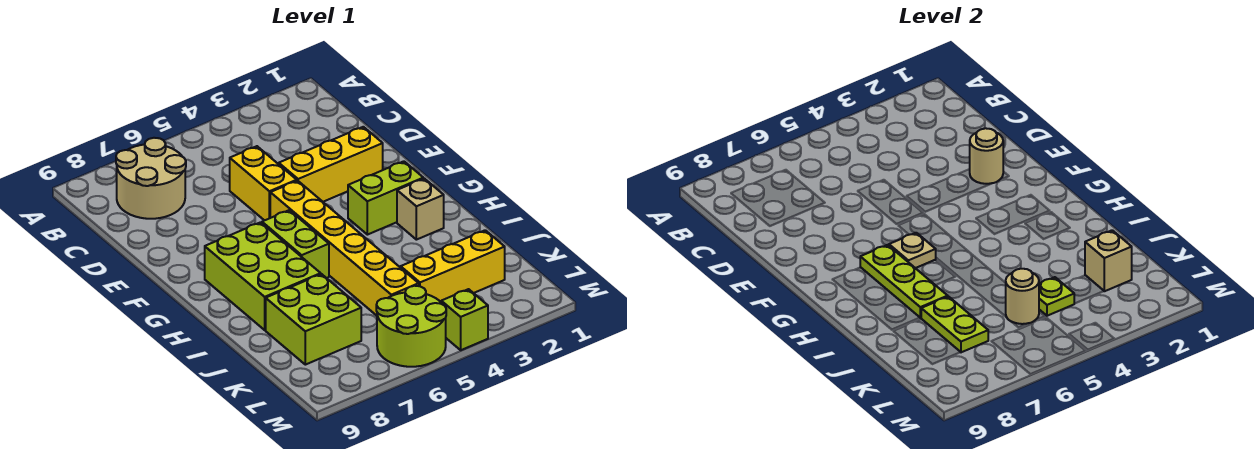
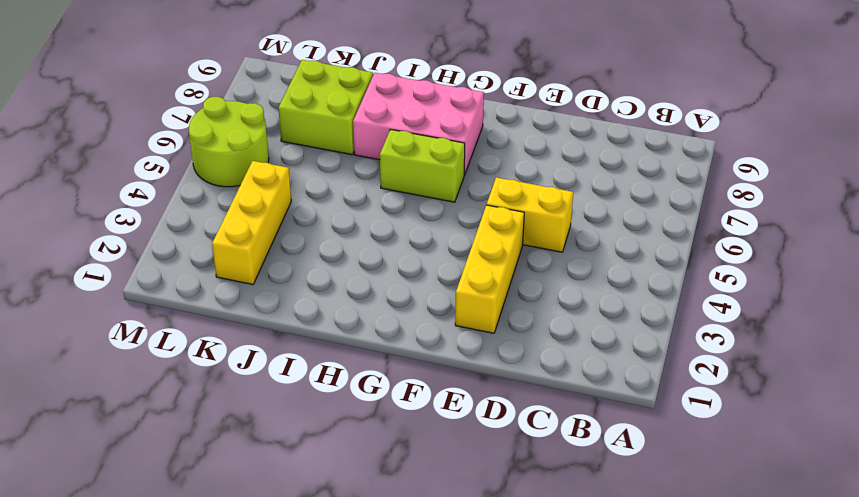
pink brick G7:I8 level 1 -> lime brick G7:I8 level 1
none -> tan round brick B7:C8 level 1
none -> yellow brick F5:K5 level 1
none -> lime brick G2:G3 level 1

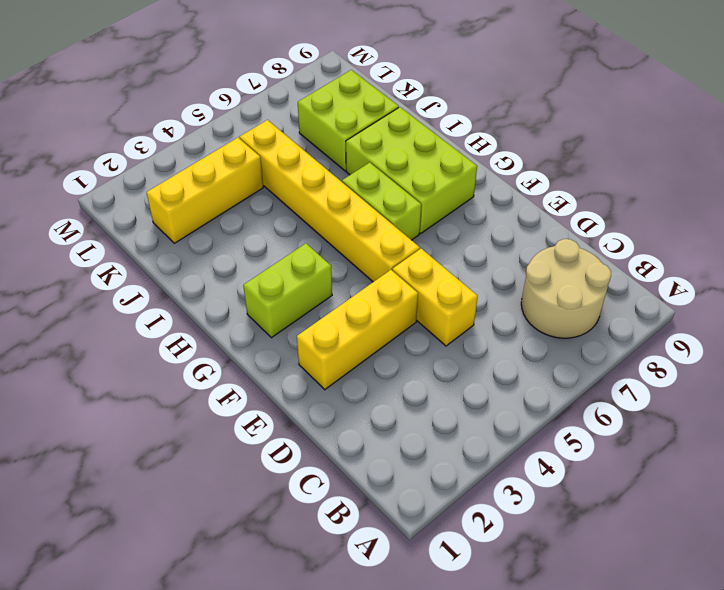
none -> tan brick H2 level 1
none -> lime round brick L5:M6 level 1
none -> lime brick M4 level 1

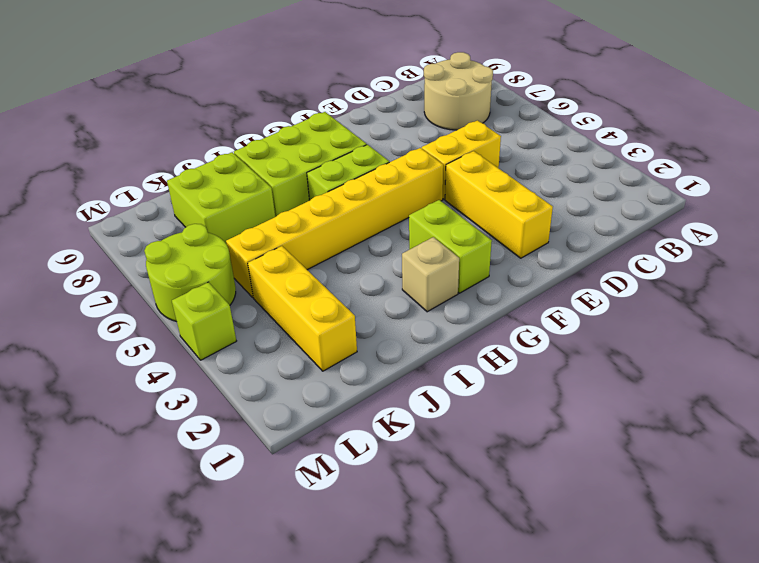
none -> tan round brick E2 level 2
none -> tan plate G6 level 2
none -> lime plate G7:I7 level 2

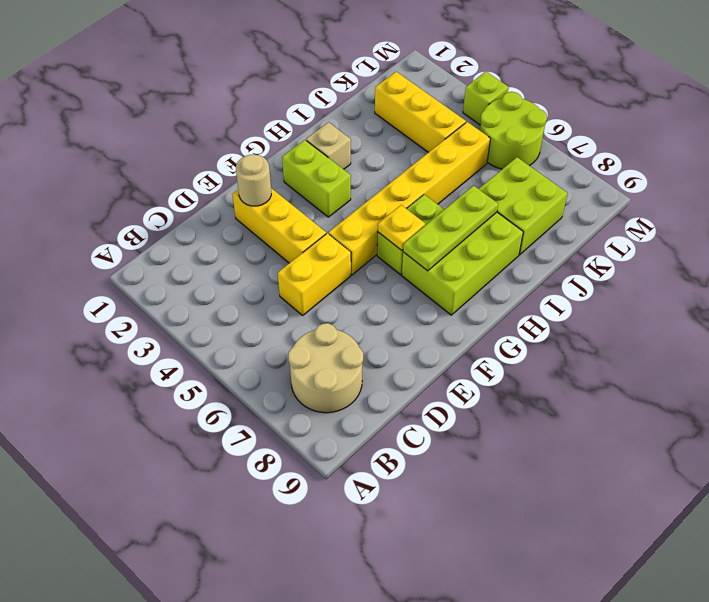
yellow plate G6 level 2 -> tan plate G6 level 2
none -> lime plate J7:K7 level 2
none -> tan brick K2 level 2
none -> lime plate K4 level 2

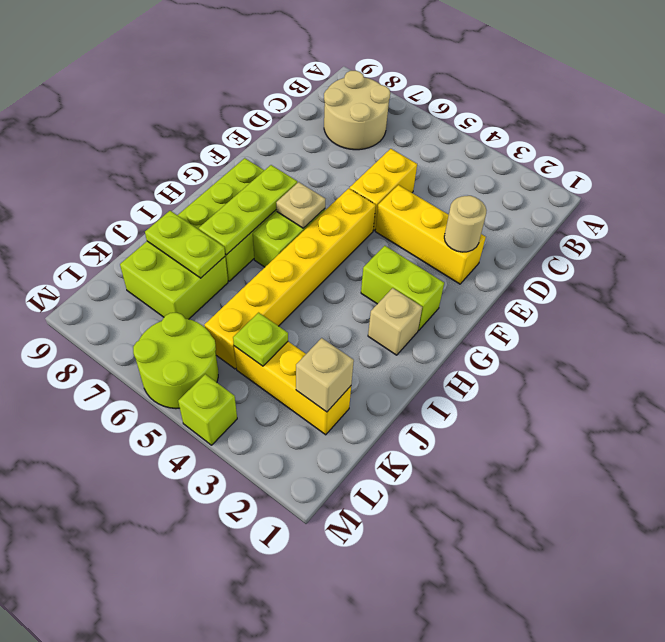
lime plate J7:J8 level 2 -> lime plate J7:K7 level 2
none -> tan round brick K5 level 2

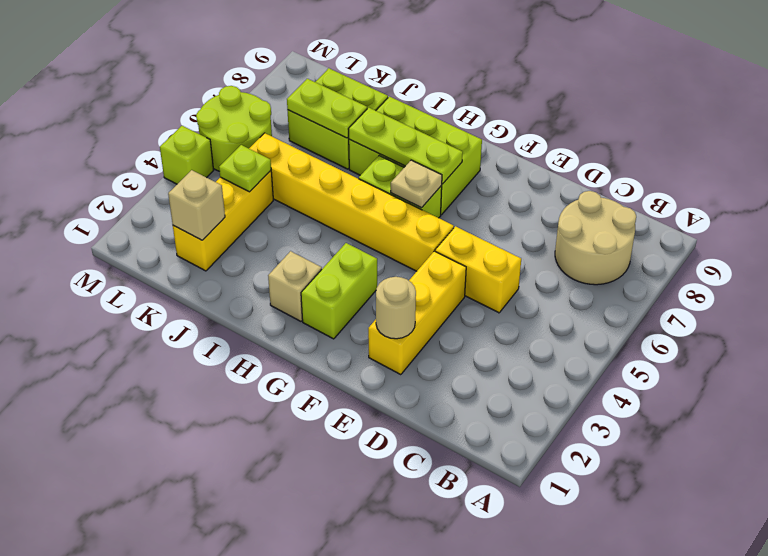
none -> tan round brick K5 level 2

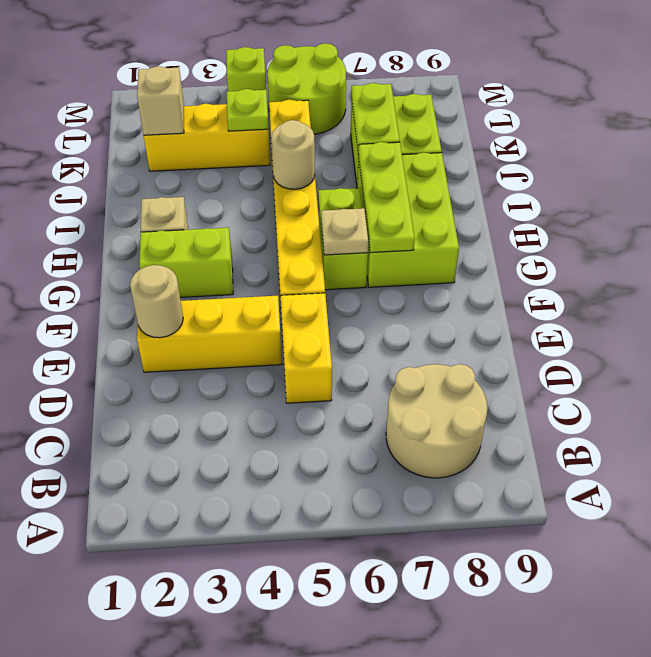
tan round brick I5 level 2 -> tan round brick K5 level 2

